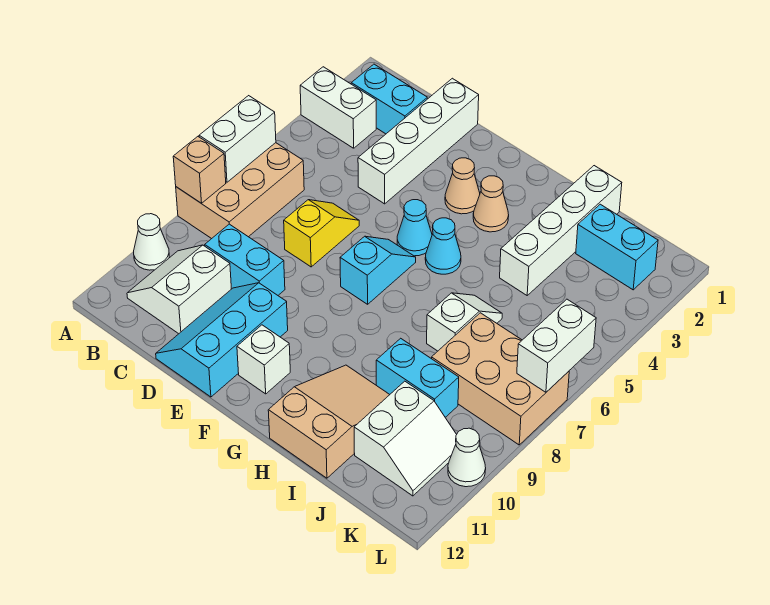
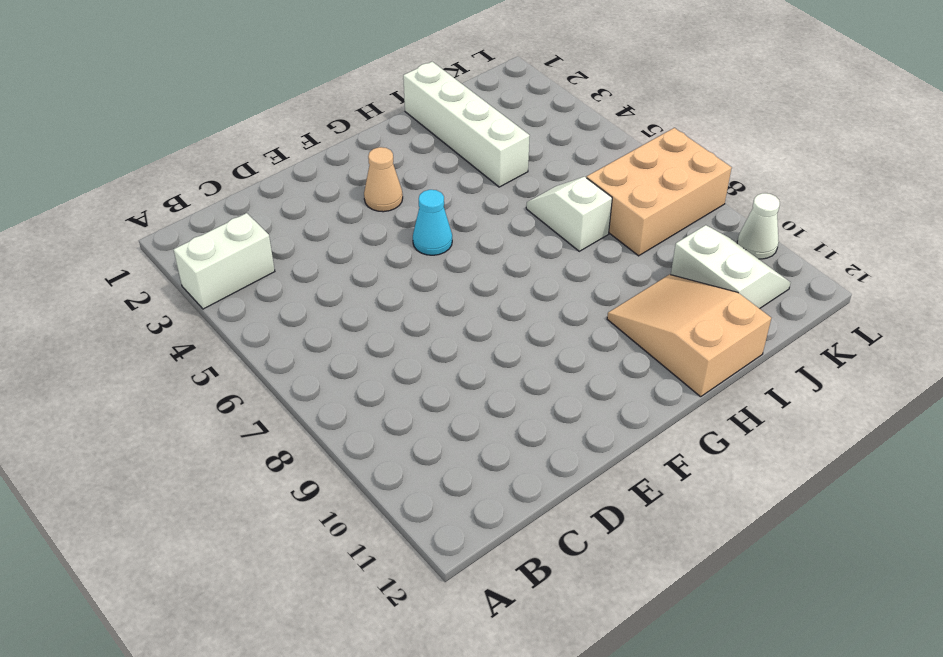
none -> tan brick A6:B8 level 1
none -> white cone A10 level 1
none -> cyan brick B2:C2 level 1

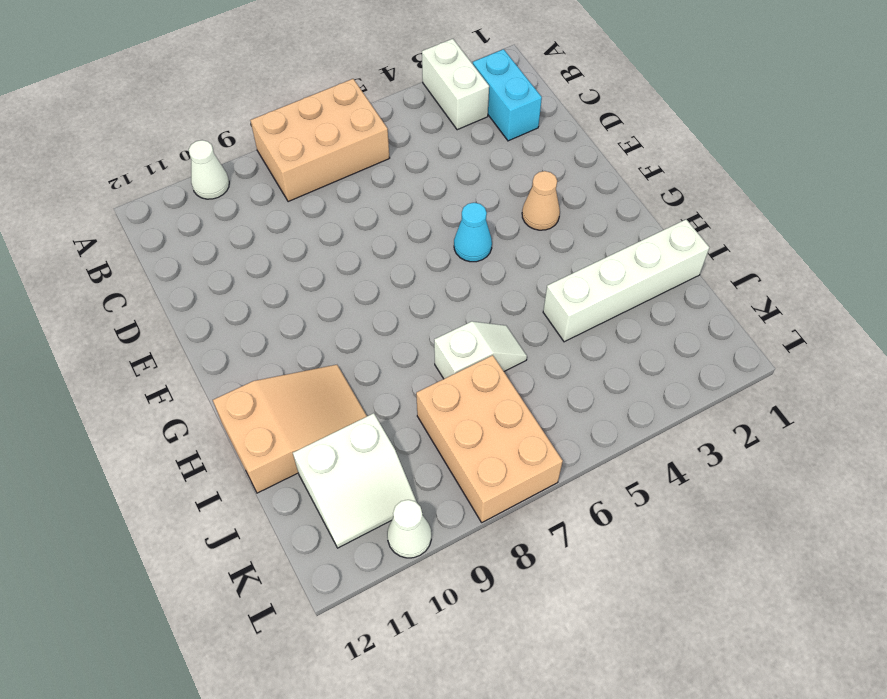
none -> white slope B10:C11 level 1 top C
none -> cyan brick C9:D9 level 1
none -> white brick D1:D4 level 1

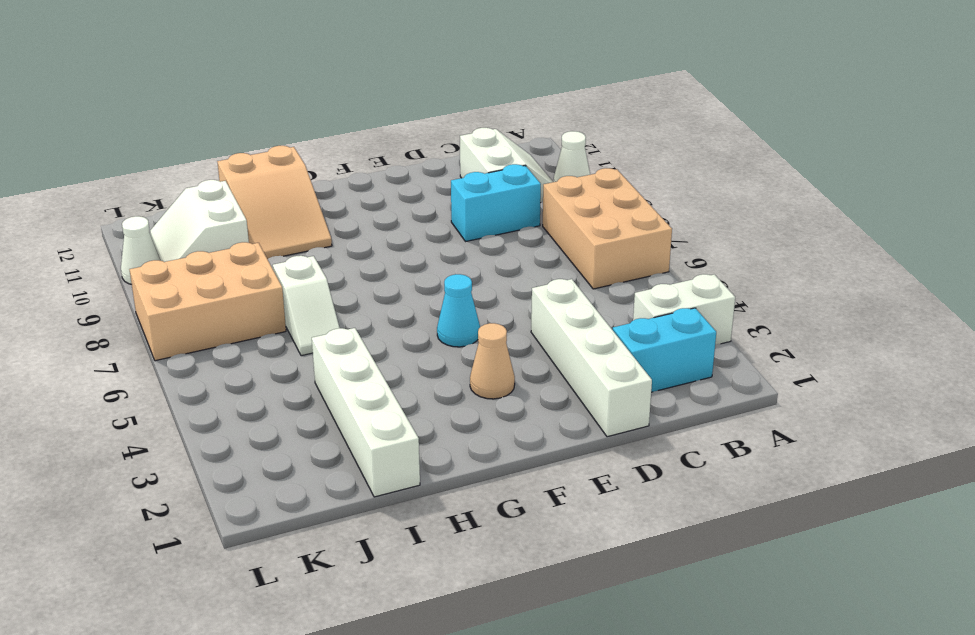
none -> yellow slope D6:D7 level 1 top 7
none -> cyan slope D10:E12 level 1 top E
none -> cyan slope F6:F7 level 1 top 7

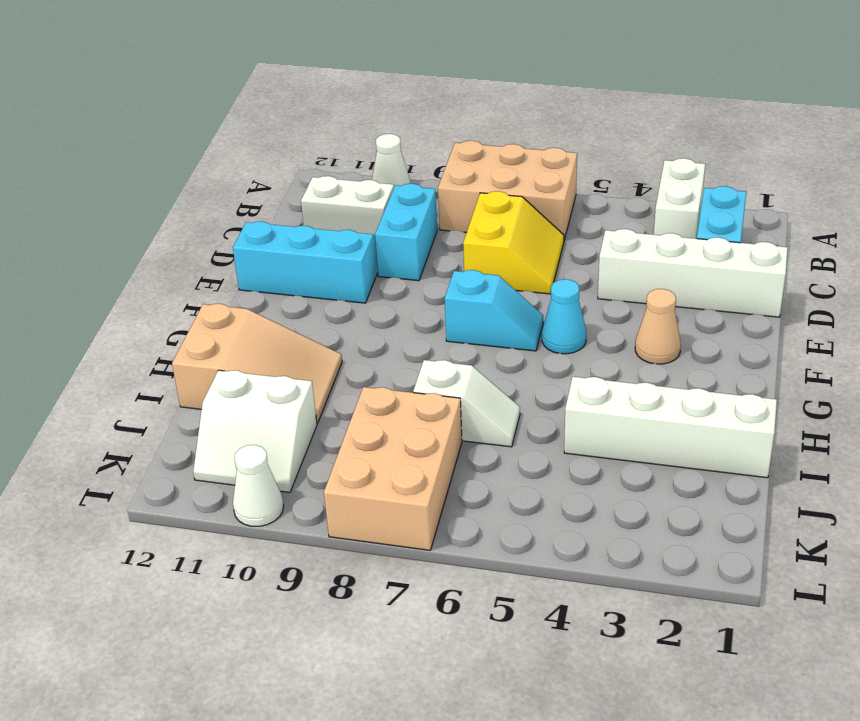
yellow slope C6:D7 level 1 top 7 -> yellow slope D6:D7 level 1 top 7
none -> white brick F11 level 1
none -> tan cone G3 level 1
none -> cyan cone G5 level 1

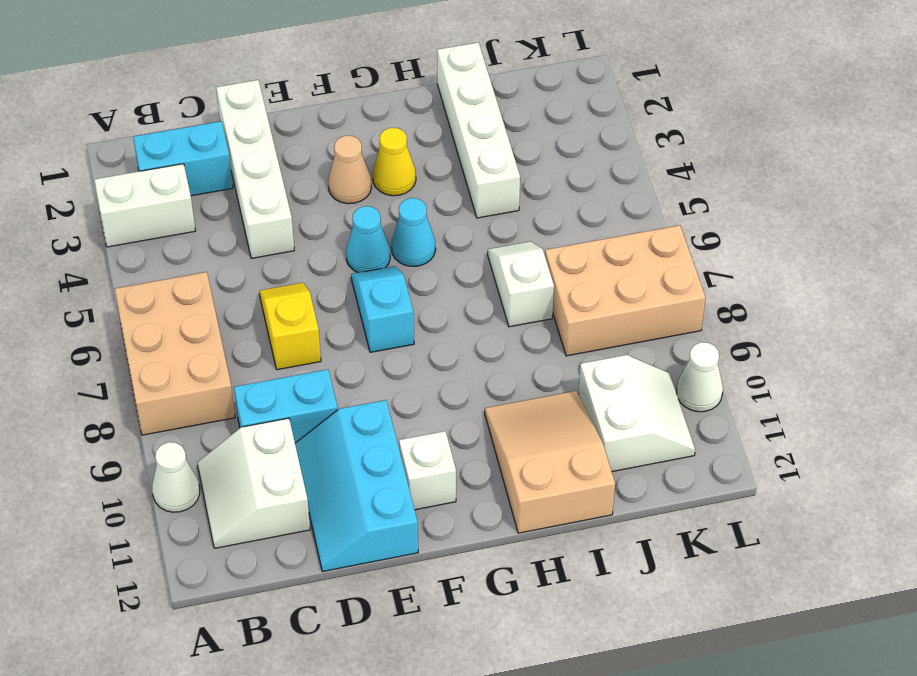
yellow cone G3 level 1 -> tan cone G3 level 1
none -> cyan brick I9:J9 level 1
none -> cyan brick J2:K2 level 1
none -> white brick A6:A7 level 2

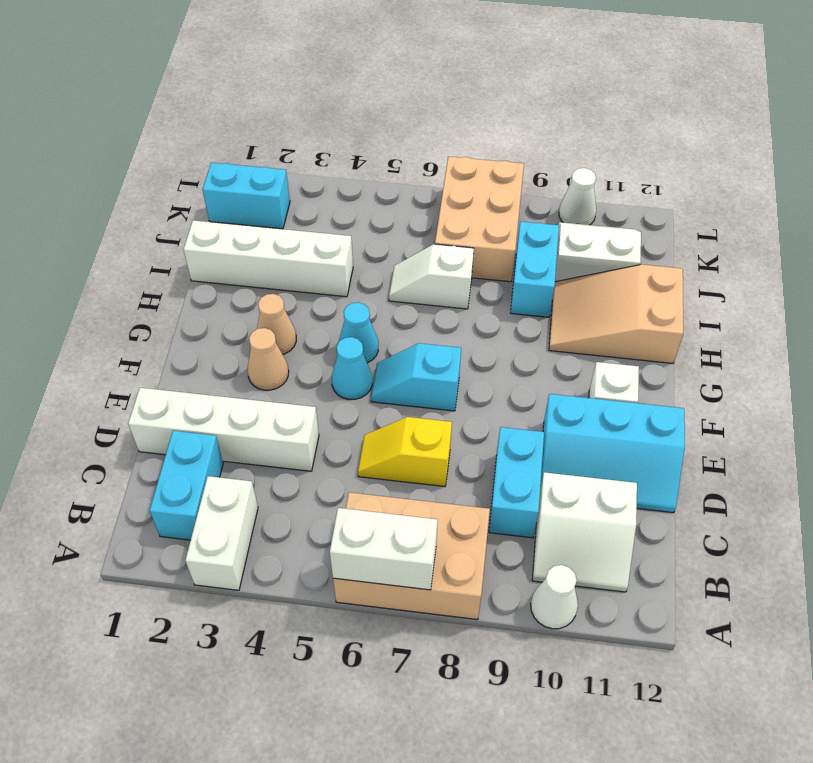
cyan brick K1:K2 level 1 -> cyan brick J2:K2 level 1
none -> tan brick A8 level 2
none -> white brick L6:L7 level 2

